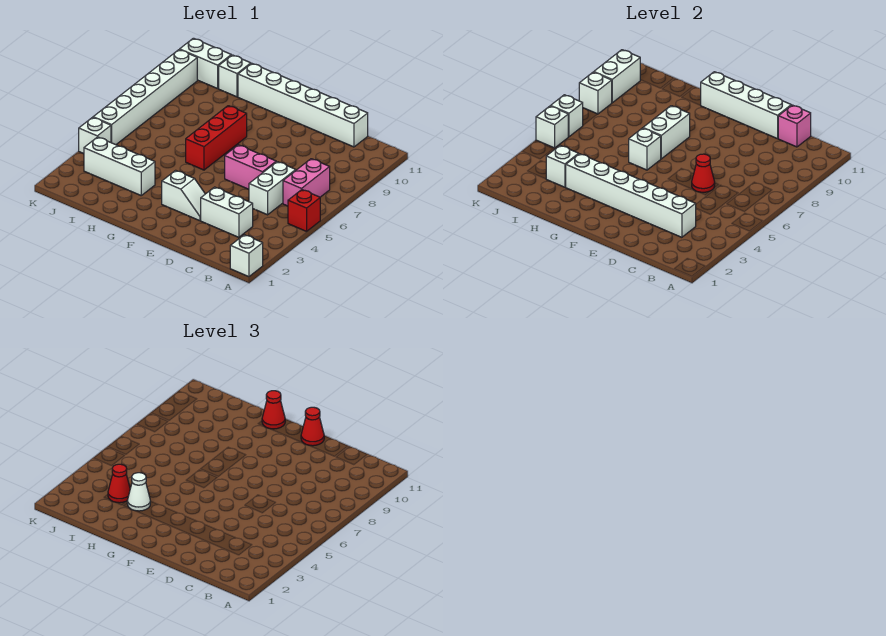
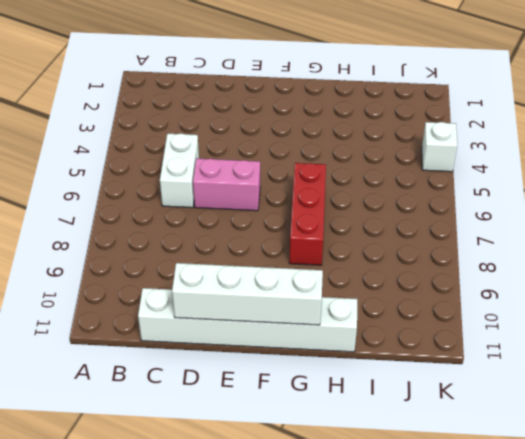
none -> white brick A1 level 1
none -> red brick A5 level 1
none -> pink brick B6:B7 level 1

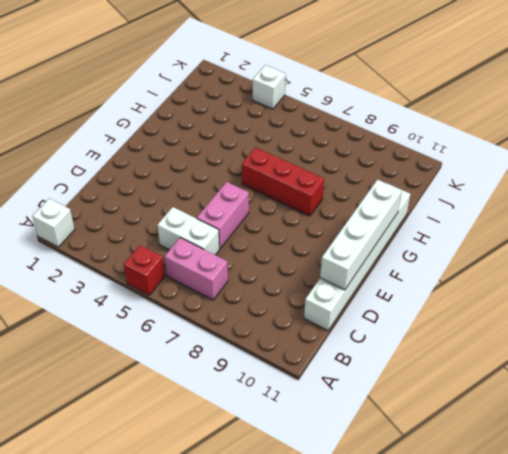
none -> white brick C3:D3 level 1
none -> white slope E3:F3 level 1 top F
none -> white brick H3:J3 level 1

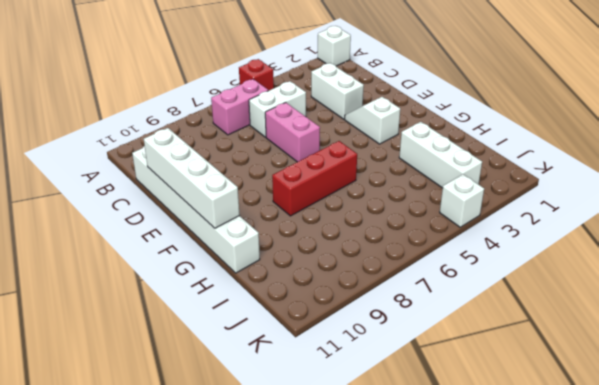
none -> white brick I11 level 1
none -> white brick J11:K11 level 1
none -> white brick K5:K10 level 1

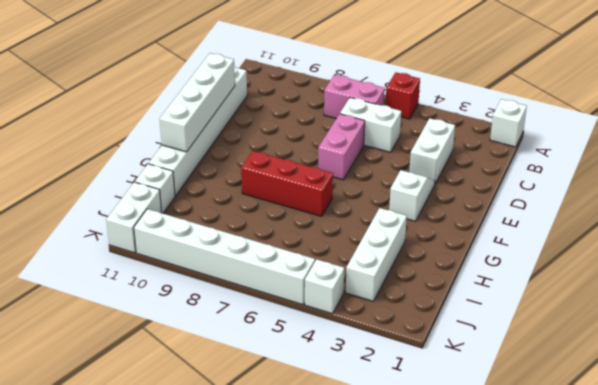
none -> white brick C3:H3 level 2
none -> pink brick C11 level 2
none -> red cone D6 level 2

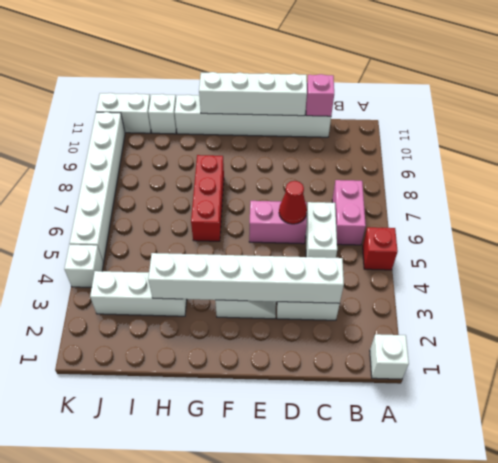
none -> white brick G6 level 2
none -> white brick G7:G8 level 2
none -> white brick I3 level 2

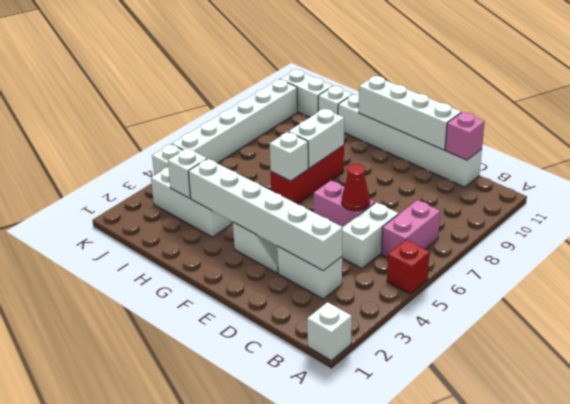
none -> white brick K5 level 2
none -> white brick K6 level 2
none -> white brick K8 level 2

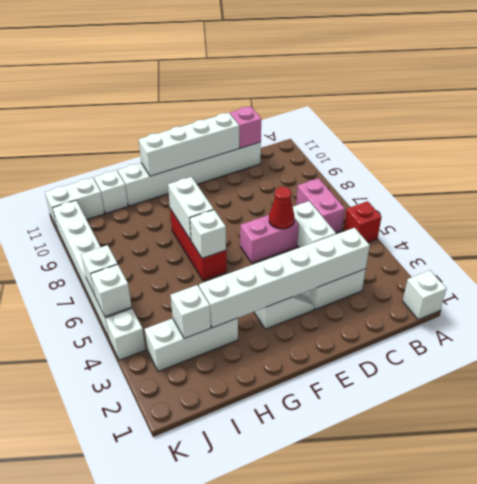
none -> white brick K8 level 2
none -> white brick K9:K10 level 2
none -> red cone E11 level 3

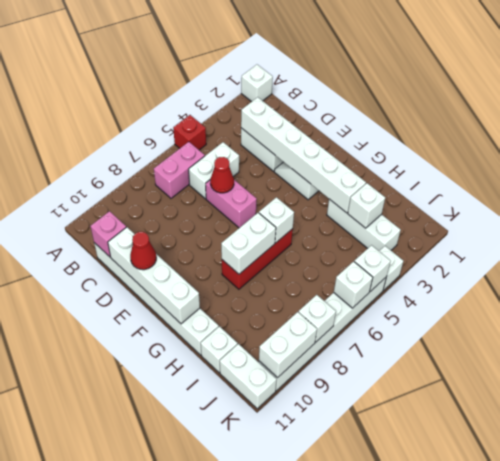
none -> red cone G11 level 3
none -> white cone H3 level 3
none -> red cone I3 level 3

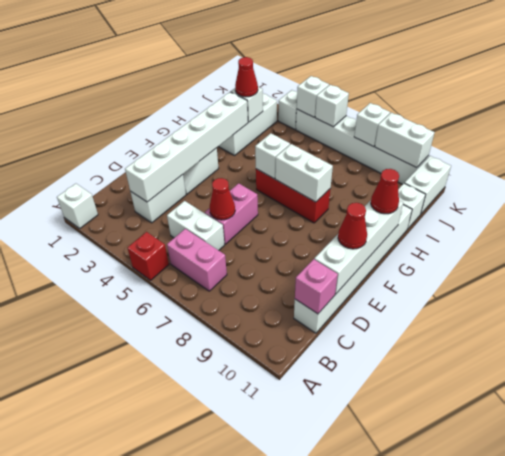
none -> white cone H3 level 3

